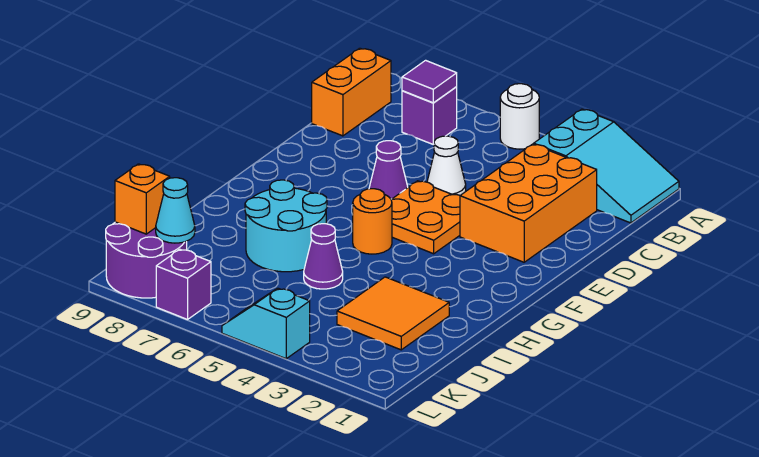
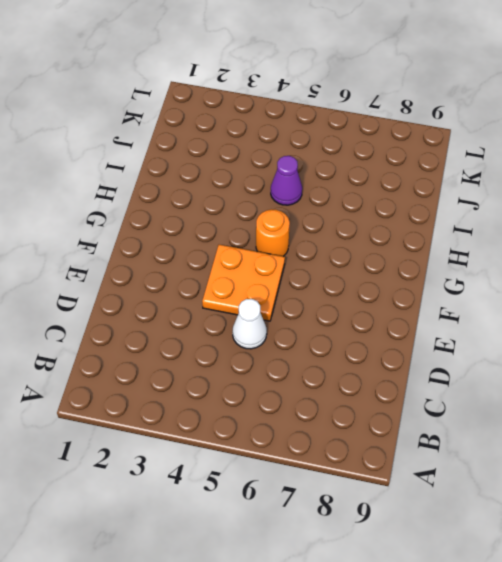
none -> cyan slope A1:B3 level 1 top 3
none -> white round brick A5 level 1
none -> purple brick B7 level 1

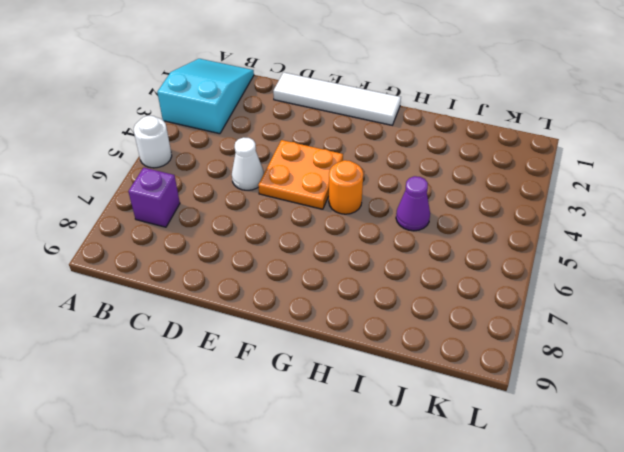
white tile D1:G1 level 1 -> none
none -> orange brick B9:C9 level 1
none -> orange brick C2:E3 level 1
none -> purple cone E6 level 1

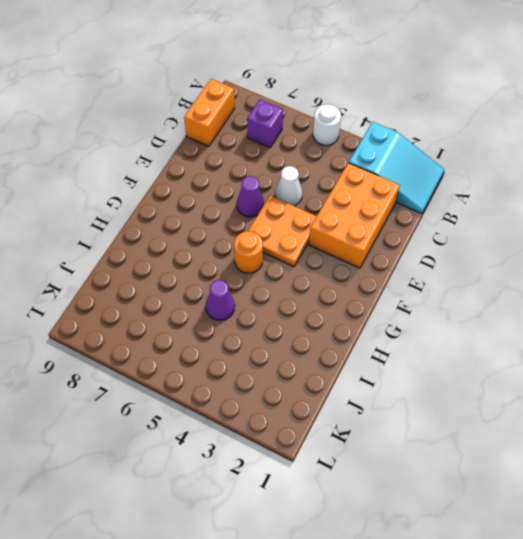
none -> cyan round brick H6:I7 level 1
none -> orange tile I2:J3 level 1
none -> purple round brick K8:L9 level 1

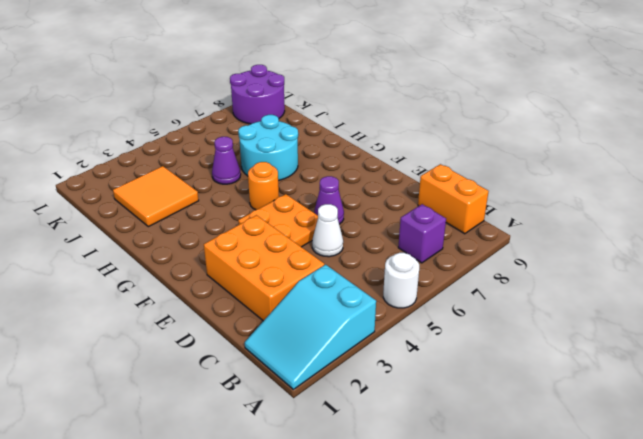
none -> cyan slope L4:L5 level 1 top 4
none -> purple brick L7 level 1
none -> purple tile B7 level 2

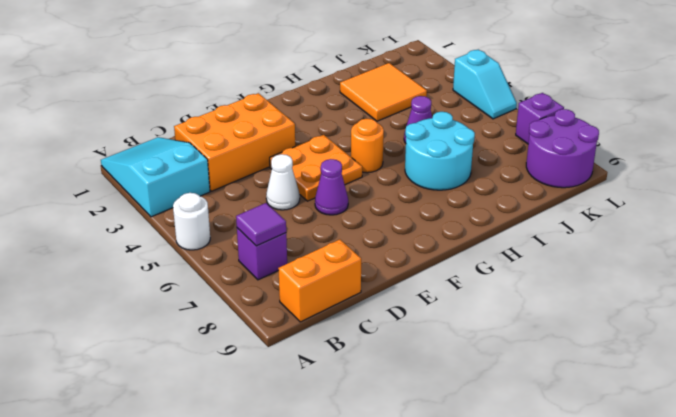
none -> cyan cone K8 level 2
none -> orange brick K9 level 2

